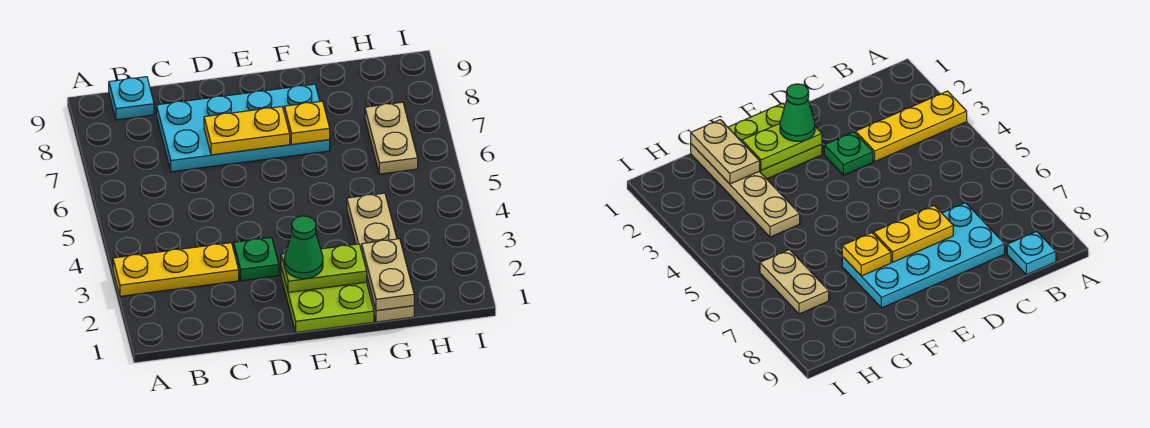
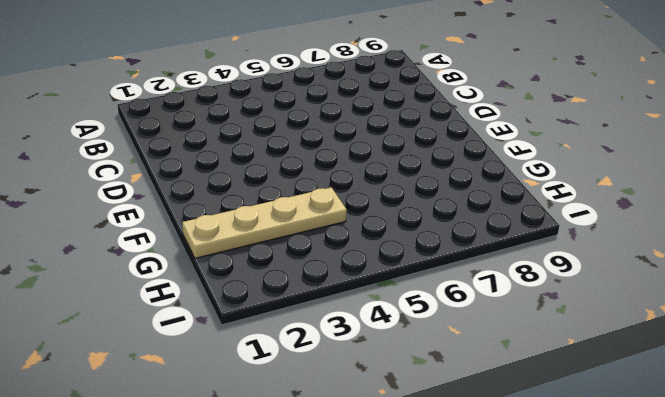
none -> yellow plate A3:C3 level 1
none -> cyan plate B9 level 1
none -> cyan plate C7:F8 level 1

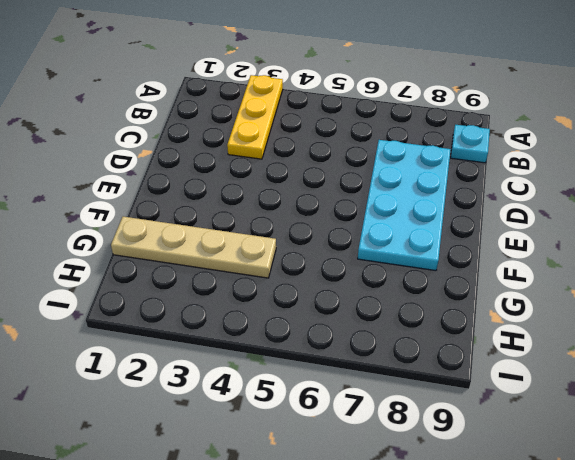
none -> green plate D3 level 1
none -> lime plate E1:F2 level 1
none -> tan plate H6:H7 level 1

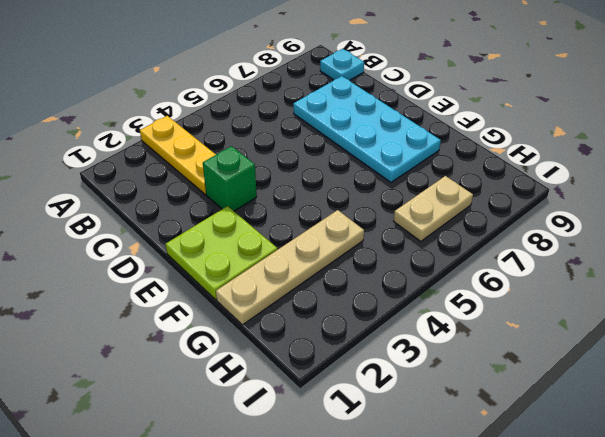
green brick D3 level 1 -> green plate D3 level 1
none -> yellow plate D7:E7 level 2
none -> lime plate E2:F2 level 2
none -> yellow plate F7 level 2

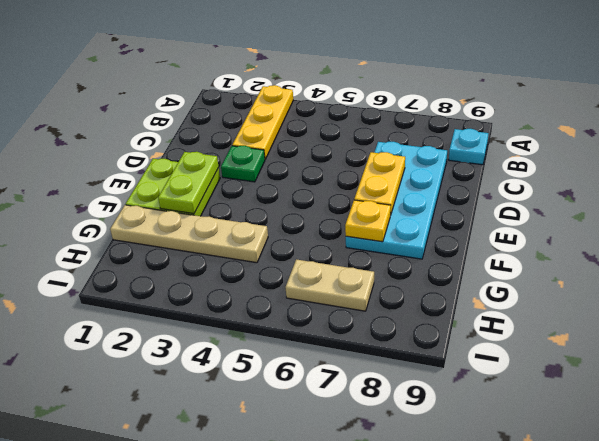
none -> tan plate G1:G2 level 2
none -> green cone E2 level 3

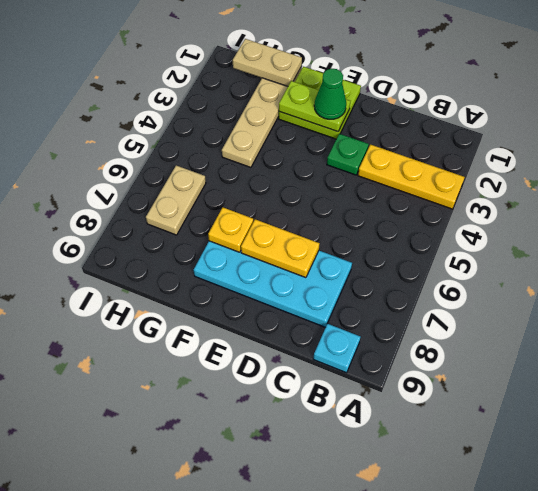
tan plate G1:H1 level 2 -> tan plate G1:G2 level 2

